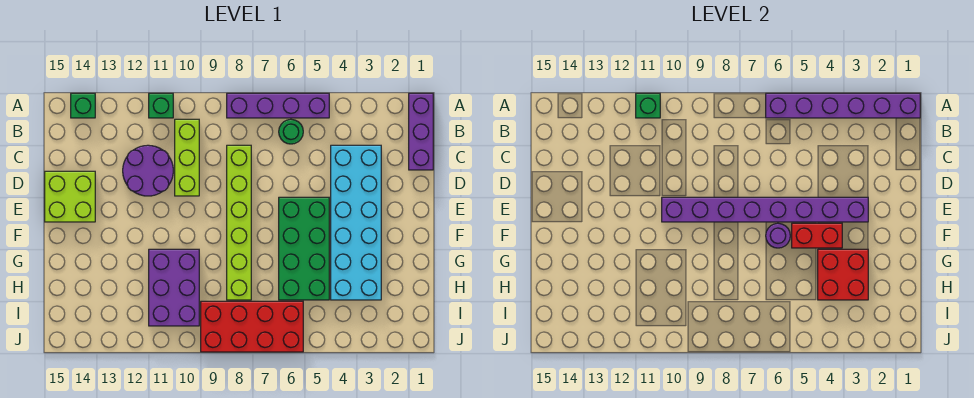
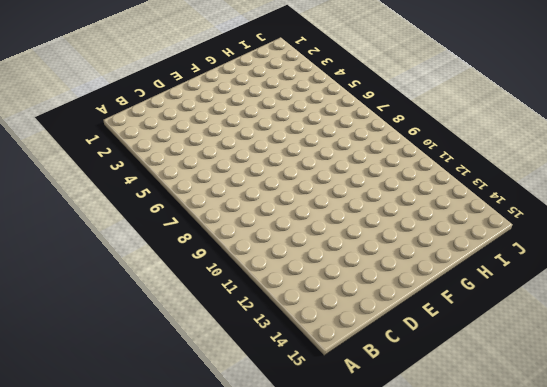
none -> purple brick A1:C1 level 1
none -> purple brick A5:A8 level 1
none -> green brick A11 level 1

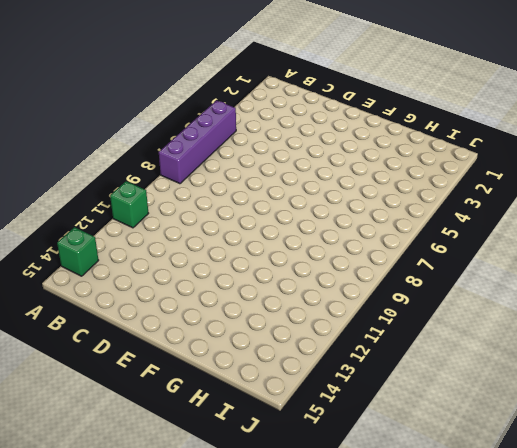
none -> purple brick A1:C1 level 1
none -> green round brick B6 level 1
none -> lime brick B10:D10 level 1

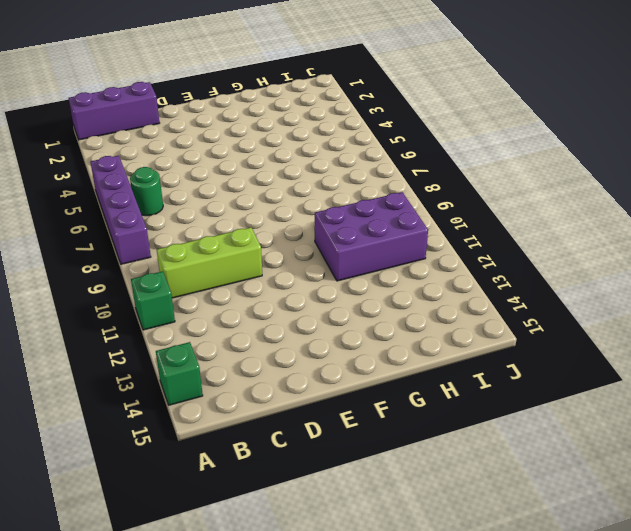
none -> cyan brick C3:H4 level 1
none -> lime brick C8:H8 level 1
none -> purple round brick C11:D12 level 1

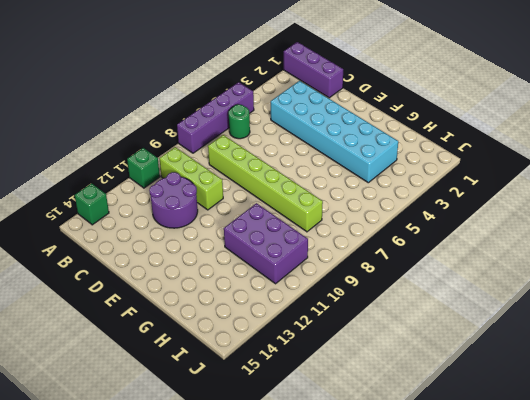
none -> lime brick D14:E15 level 1
none -> green brick E5:H6 level 1
none -> red brick I6:J9 level 1

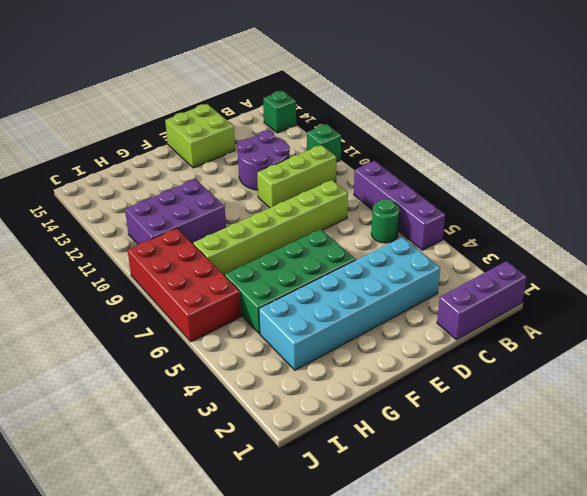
none -> purple brick A1:A6 level 2
none -> green brick A11 level 2
none -> purple brick E3:E10 level 2

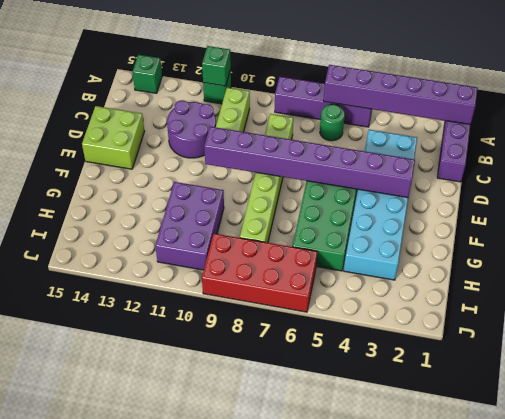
none -> red brick F4:F5 level 2
none -> purple round brick F6 level 2
none -> red brick G3:H4 level 2

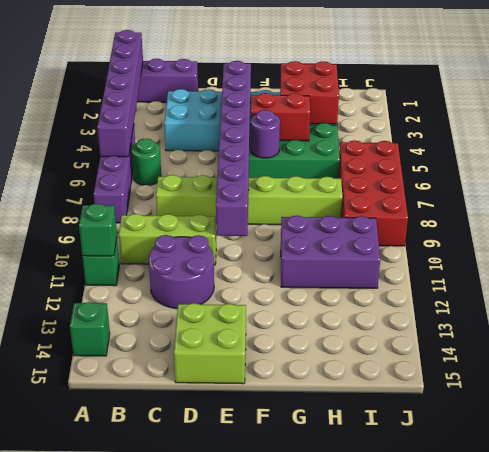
red brick F5:G5 level 2 -> red brick F4:F5 level 2

